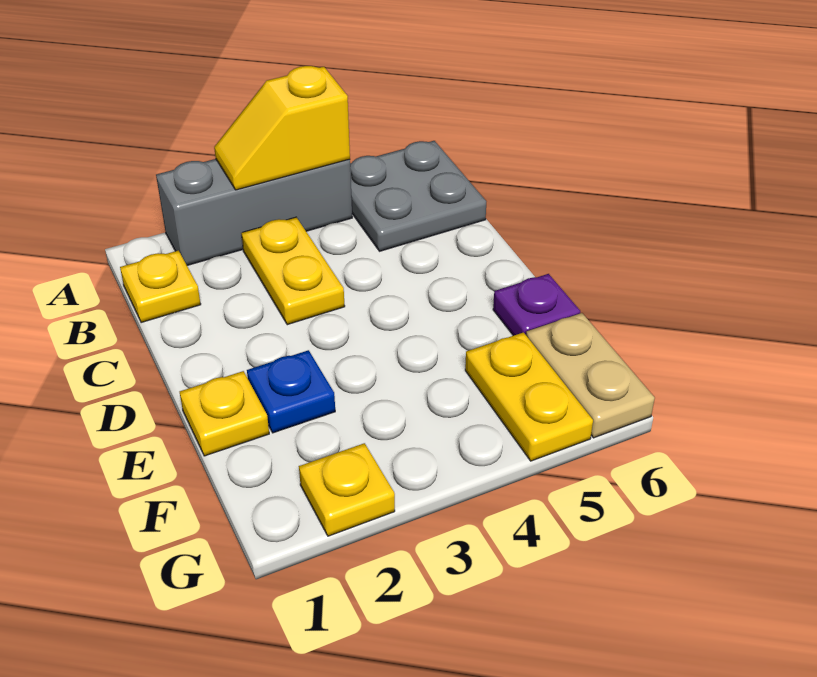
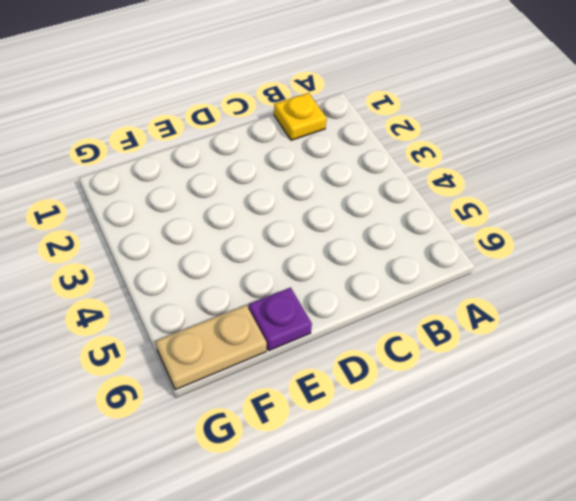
none -> grey brick A2:A4 level 1
none -> grey plate A5:B6 level 1

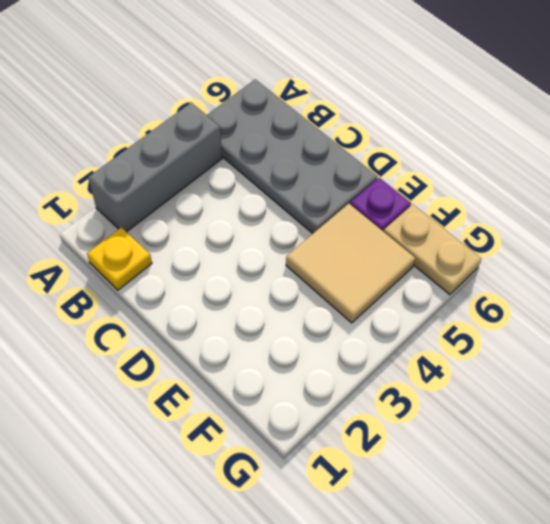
grey plate A5:D6 level 1 -> grey plate A5:B6 level 1
tan tile E4:F5 level 1 -> yellow plate F5:G5 level 1
none -> yellow plate B3:C3 level 1
none -> yellow plate E1 level 1

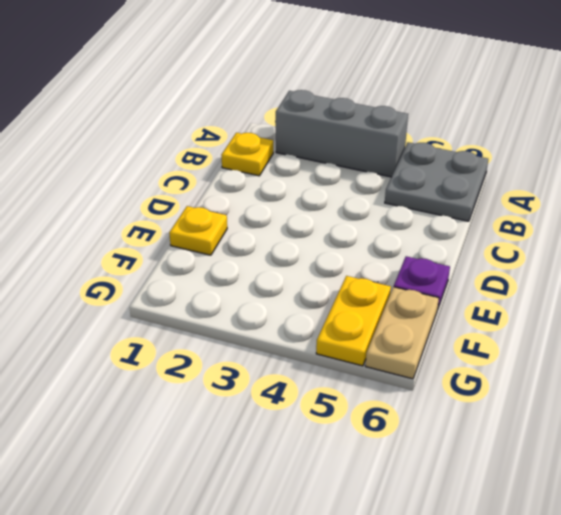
none -> yellow plate B3:C3 level 1
none -> blue plate E2 level 1

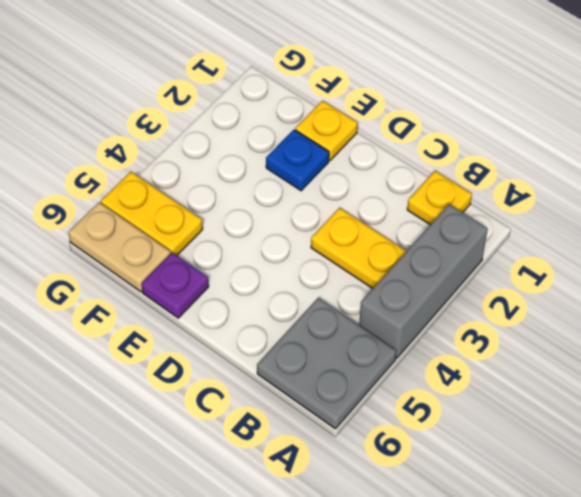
none -> yellow plate G2 level 1
none -> yellow slope A3:A4 level 2 top 4

